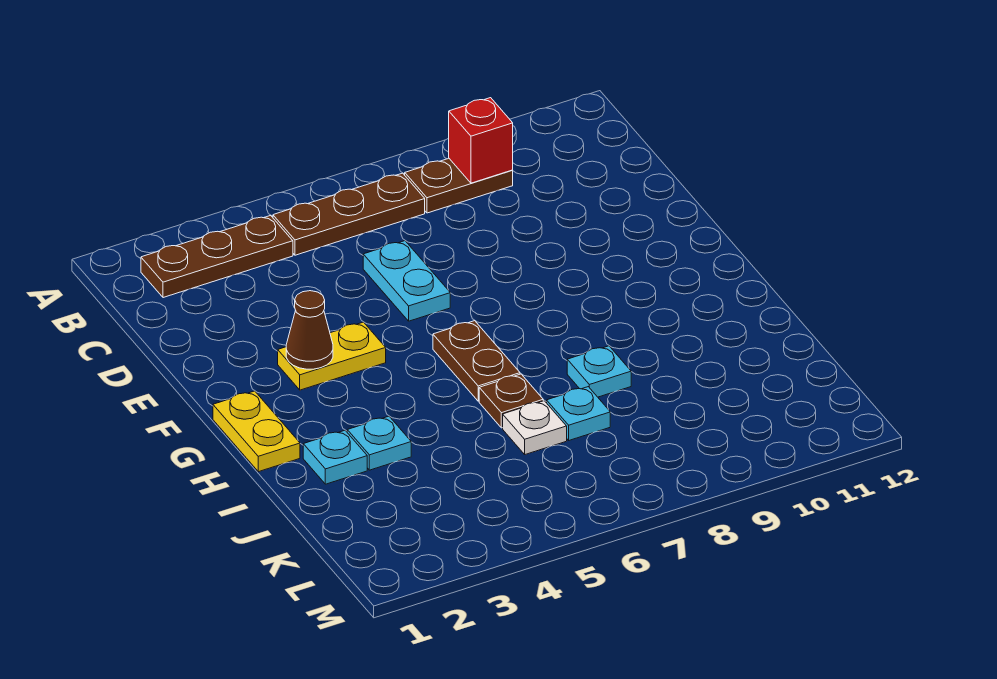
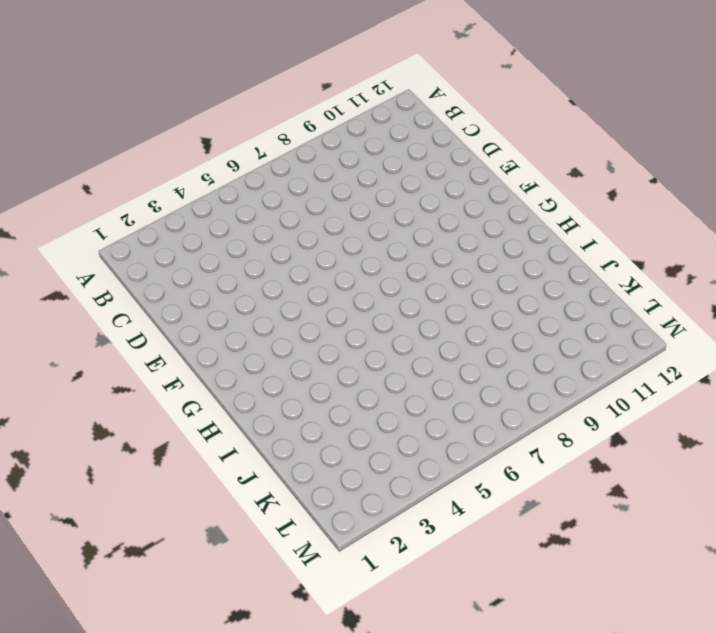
none -> brown plate B2:B4 level 1
none -> brown plate B5:B7 level 1
none -> brown plate B8:B9 level 1

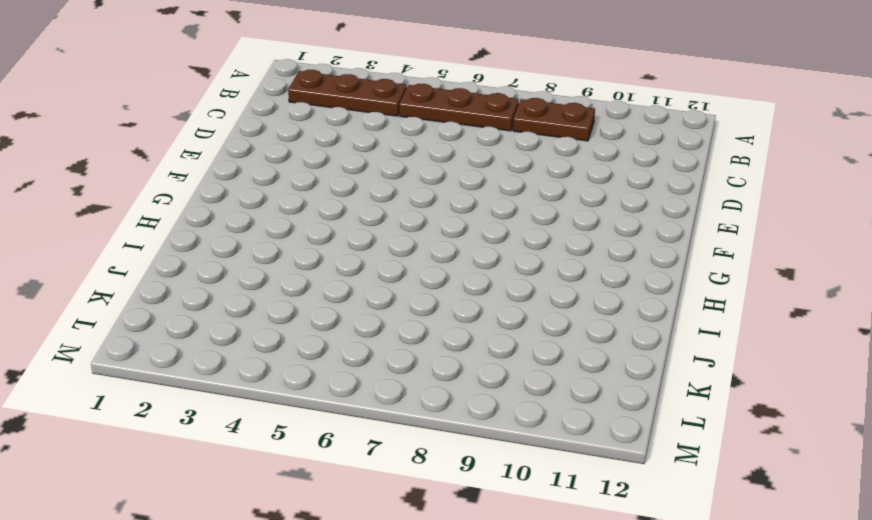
none -> cyan plate D6:E6 level 1
none -> yellow plate F3:F4 level 1
none -> yellow plate G1:H1 level 1

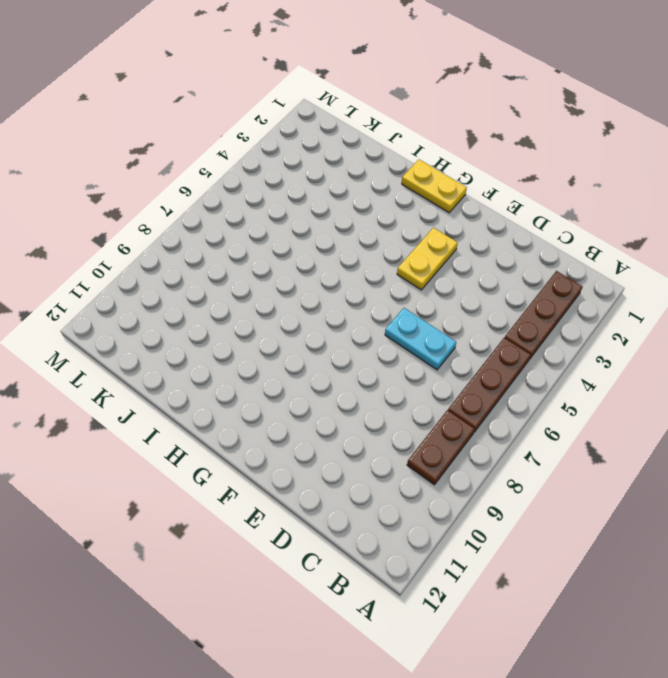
none -> brown plate G6:H6 level 1
none -> cyan plate I2 level 1
none -> cyan plate I3 level 1

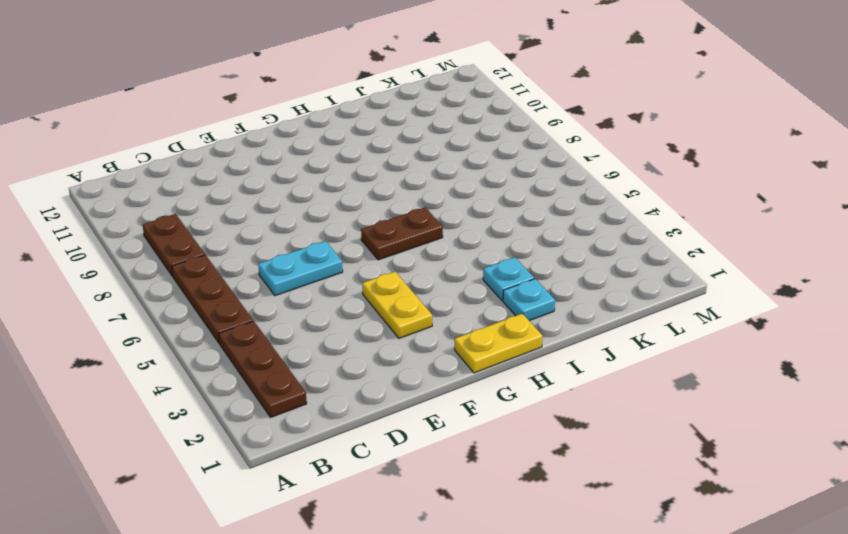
none -> brown plate I6 level 1
none -> cyan plate I8 level 1
none -> white plate J6 level 1

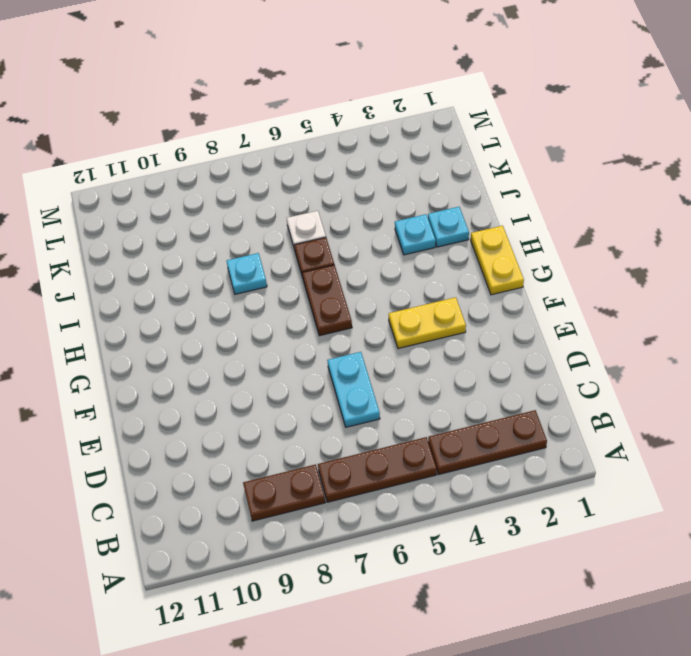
none -> cyan plate J7 level 1
none -> red brick B9 level 2
none -> brown cone F3 level 2

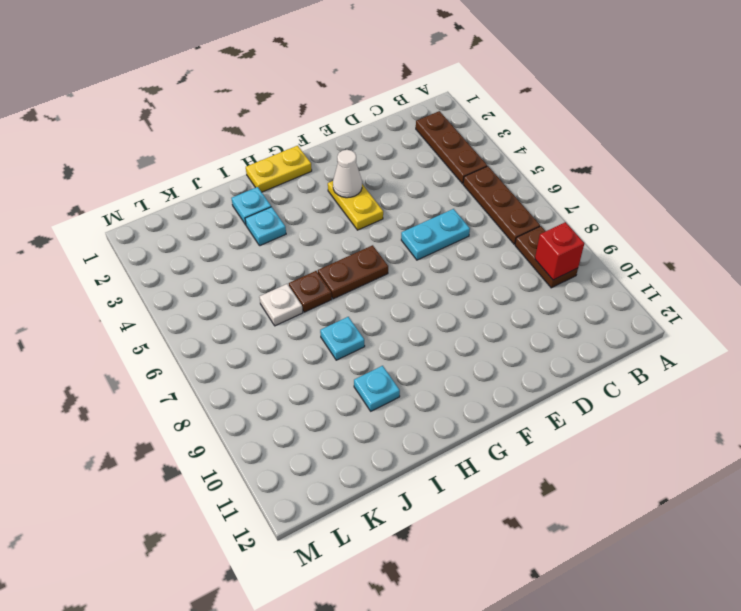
white cone F3 level 2 -> brown cone F3 level 2
cyan plate I10 level 1 -> cyan plate J7 level 1

